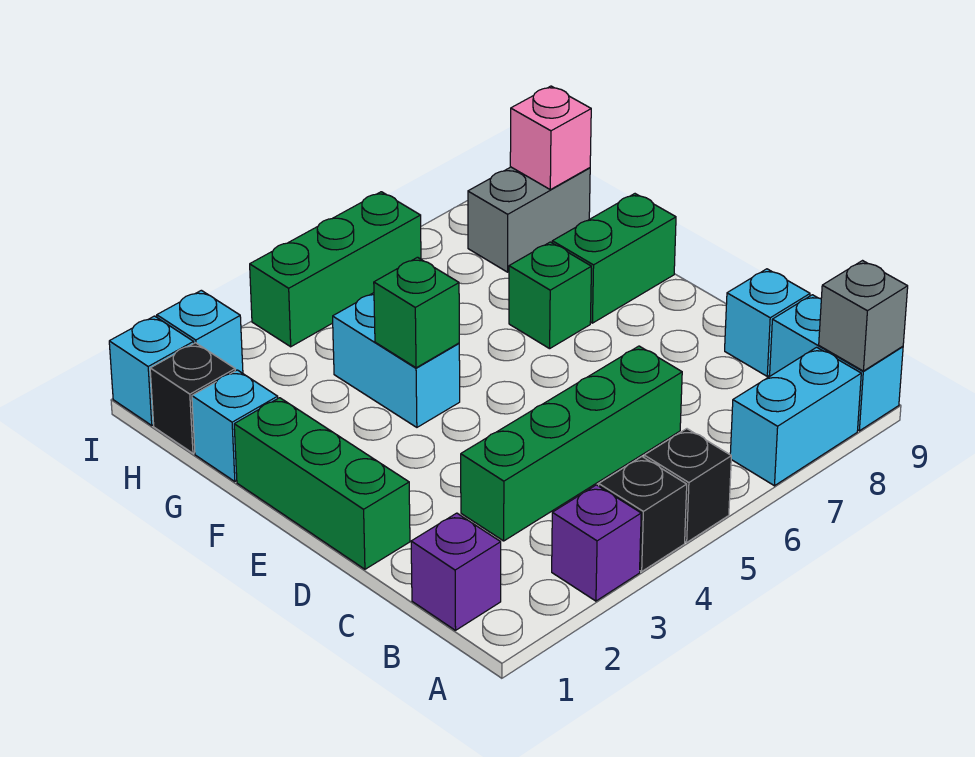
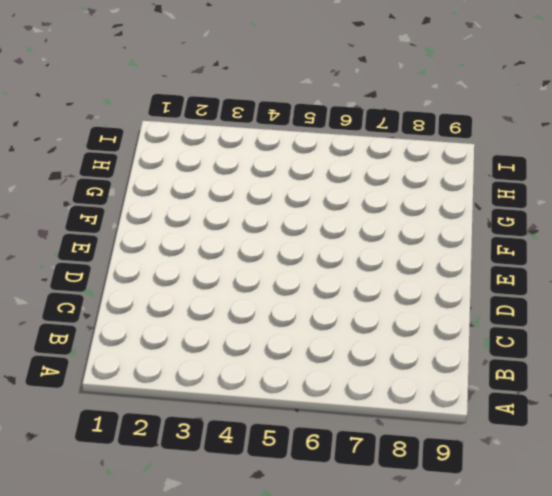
none -> purple brick A3 level 1
none -> black brick A4 level 1
none -> black brick A5 level 1

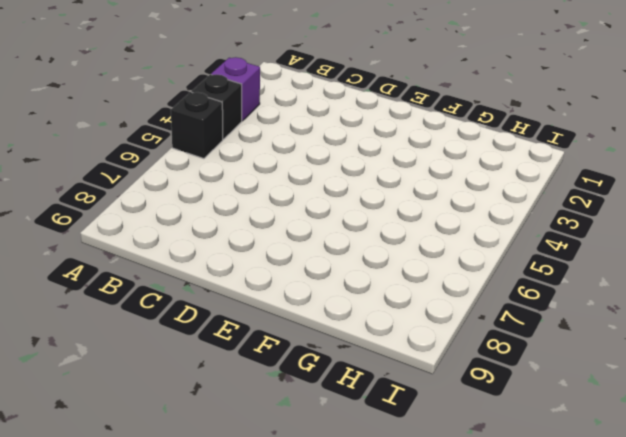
none -> cyan brick A7:A8 level 1
none -> cyan brick A9:B9 level 1
none -> purple brick B1 level 1

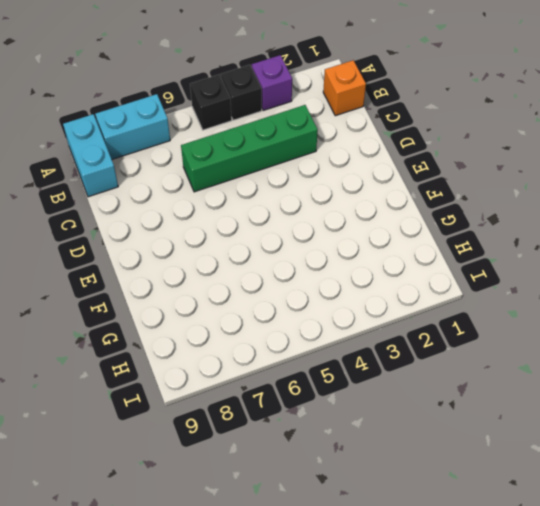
orange brick B1 level 1 -> purple brick B1 level 1
none -> cyan brick C9 level 1
none -> green brick D1:F1 level 1
none -> cyan brick F4:G4 level 1

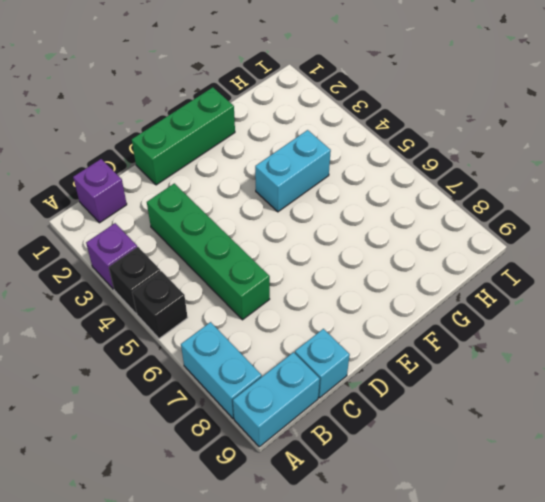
none -> green brick F7 level 1
none -> green brick F8:F9 level 1
none -> cyan brick G1 level 1

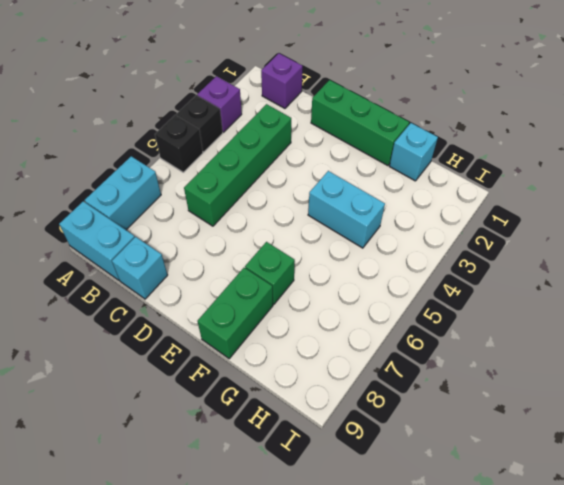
none -> black brick H1 level 1
none -> grey brick H8:H9 level 1
none -> cyan brick I1 level 1

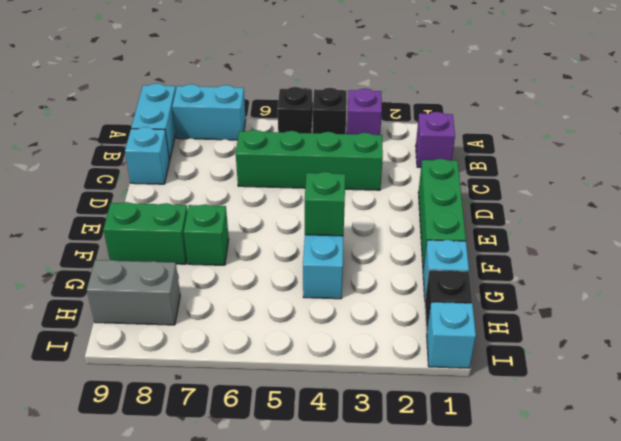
none -> cyan brick I2 level 1
none -> green brick I4:I6 level 1
none -> grey brick A9 level 2

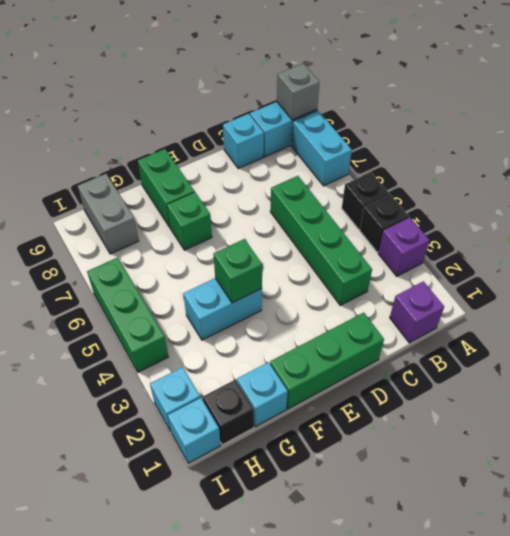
none -> pink brick H9 level 2

